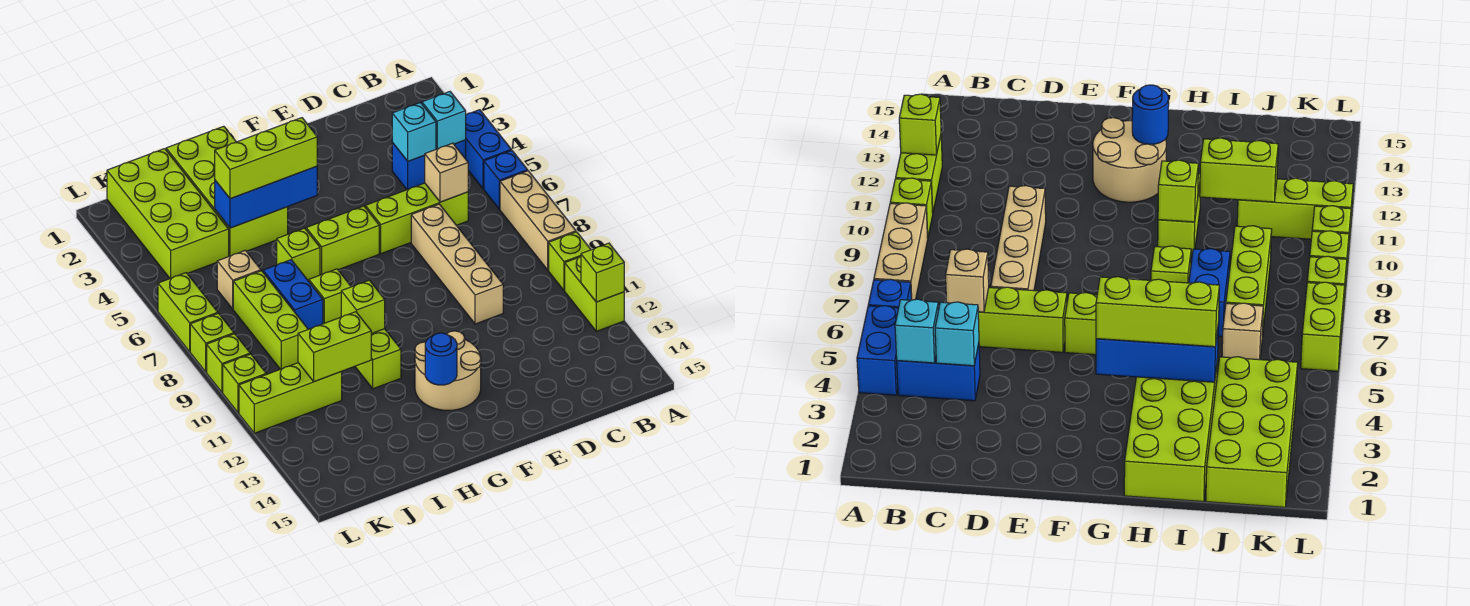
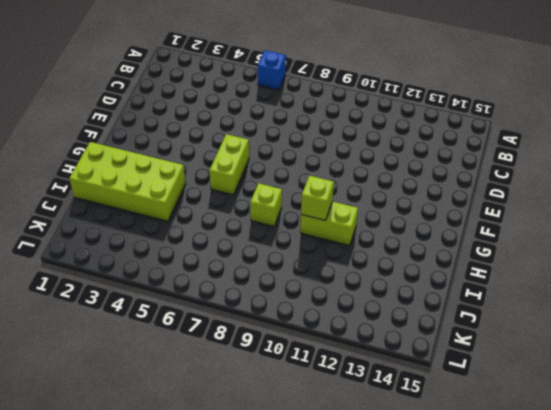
none -> blue brick A4:A5 level 1
none -> tan brick A7:A9 level 1
none -> lime brick A10 level 1
none -> lime brick A11:A12 level 1

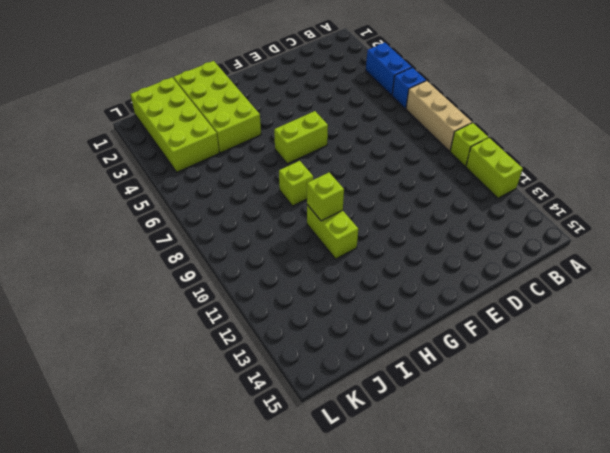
none -> blue brick B4:C4 level 1
none -> lime brick C6:E6 level 1
none -> tan brick D7:D10 level 1
none -> tan round brick F12:G13 level 1

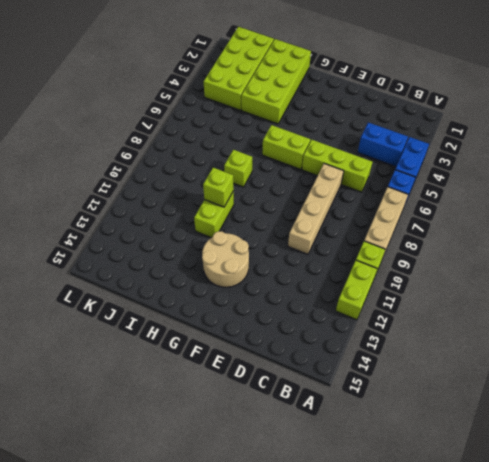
none -> lime brick H6 level 1
none -> blue brick I7:I8 level 1
none -> tan brick J6 level 1
none -> lime brick J7:J9 level 1

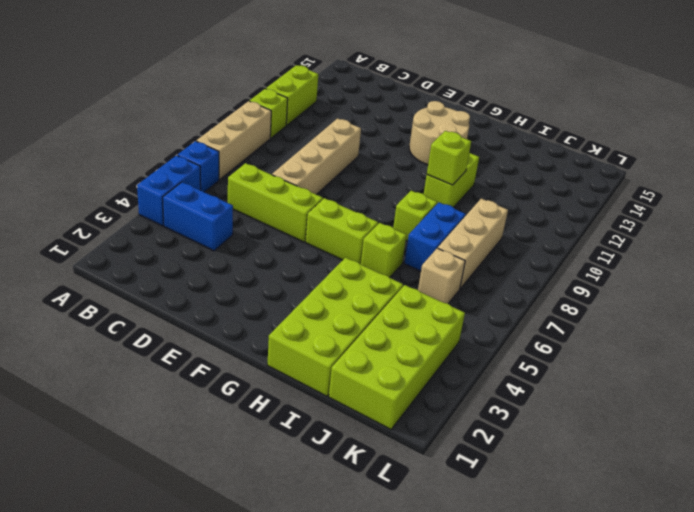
tan brick J7:J9 level 1 -> lime brick J7:J9 level 1
none -> lime brick J11:L11 level 1
none -> lime brick L6:L7 level 1
none -> lime brick L8 level 1
none -> lime brick L9 level 1

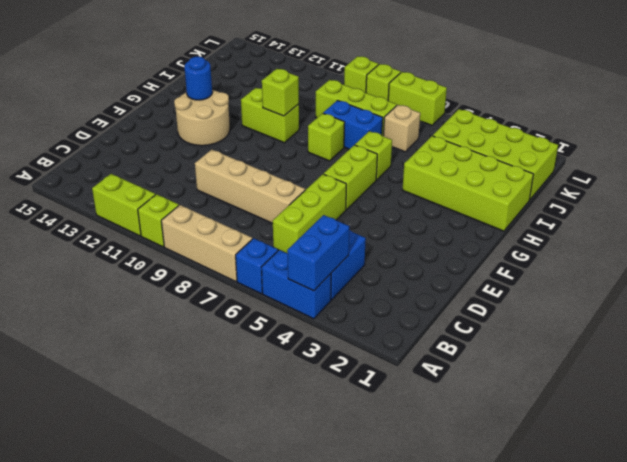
blue brick A4:B4 level 2 -> cyan brick B4 level 2
none -> lime brick J11:L11 level 1
none -> lime brick L10 level 1
none -> lime brick A12 level 2
none -> cyan brick C4 level 2

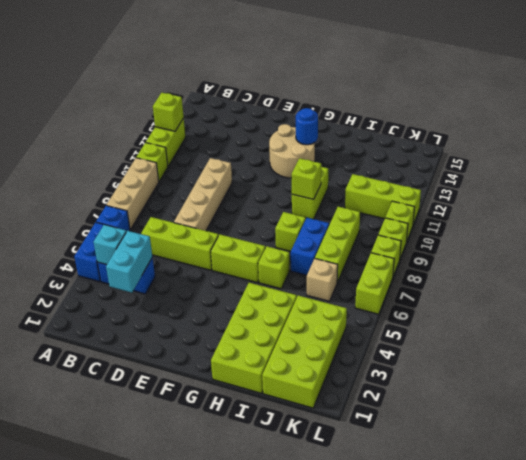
cyan brick C3:C4 level 2 -> cyan brick C4 level 2
none -> tan brick C6 level 2
none -> blue brick G4:I4 level 2
none -> lime brick I11:J11 level 2
none -> lime brick G4:I4 level 3

